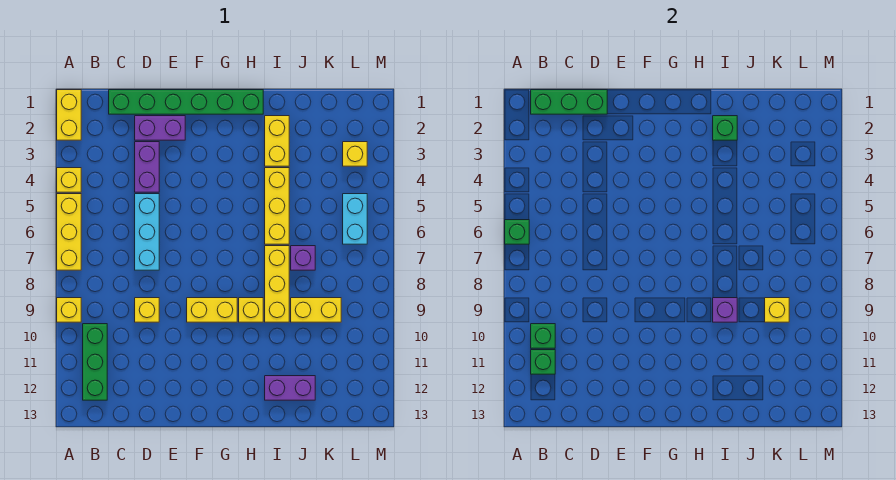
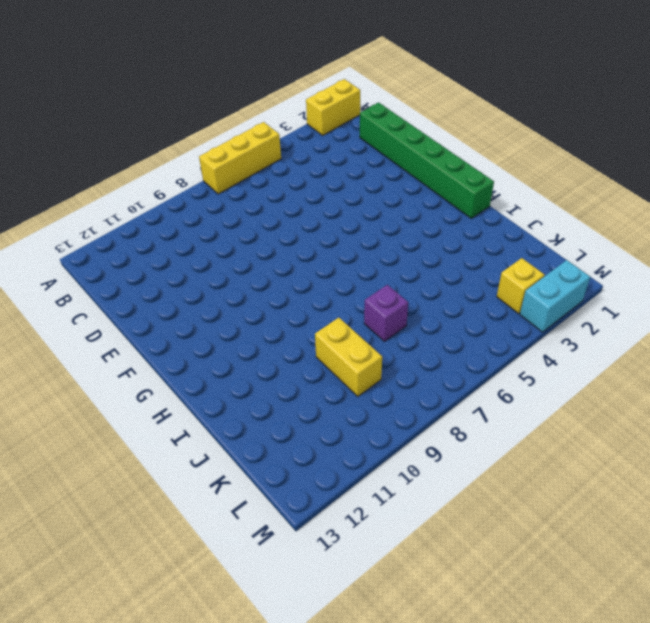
cyan brick M2:M3 level 1 -> cyan brick L5:L6 level 1
none -> yellow brick A4 level 1
none -> yellow brick A9 level 1
none -> green brick B10:B12 level 1

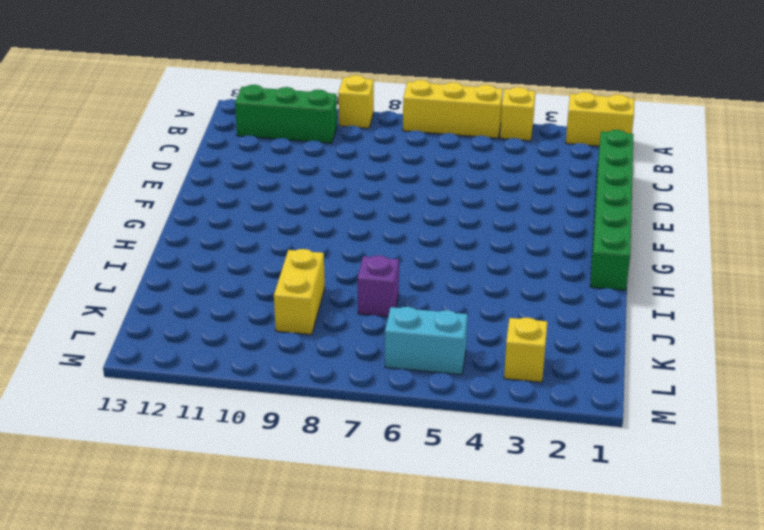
none -> purple brick D2:E2 level 1
none -> purple brick D3:D4 level 1
none -> cyan brick D5:D7 level 1

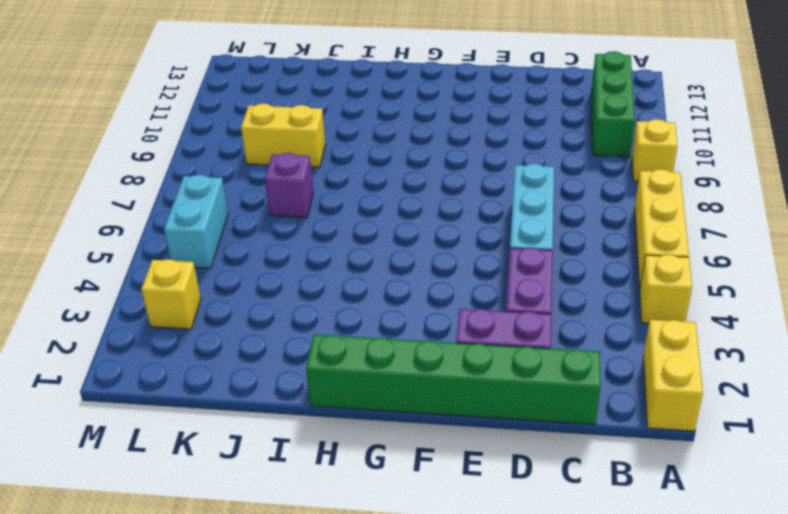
none -> yellow brick D9 level 1
none -> yellow brick F9:G9 level 1
none -> yellow brick H9 level 1

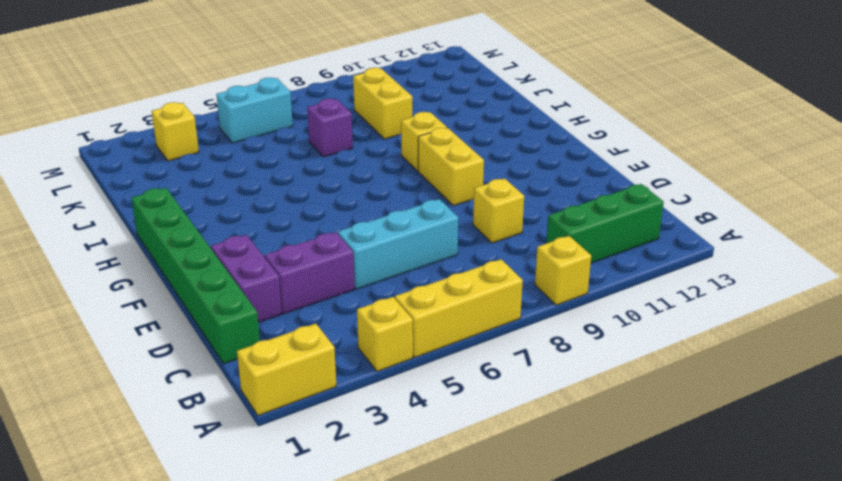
none -> yellow brick I2:I3 level 1
none -> yellow brick I4:I6 level 1
none -> yellow brick I7:I9 level 1

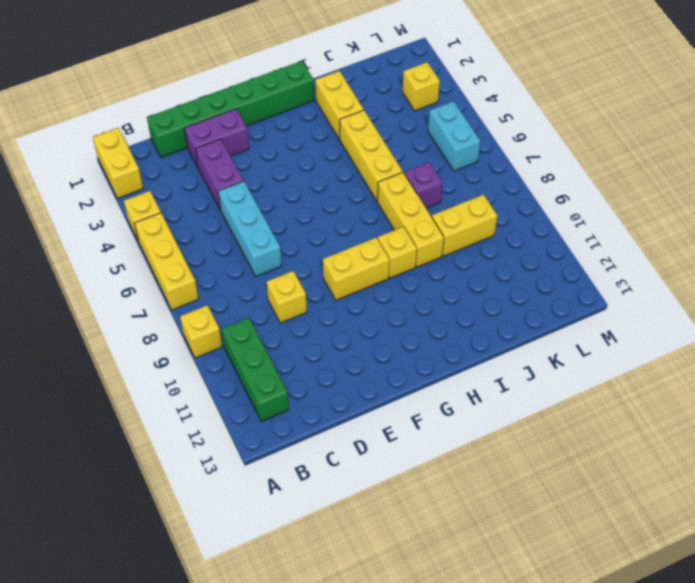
none -> purple brick I12:J12 level 1
none -> green brick A6 level 2
none -> green brick B1:D1 level 2

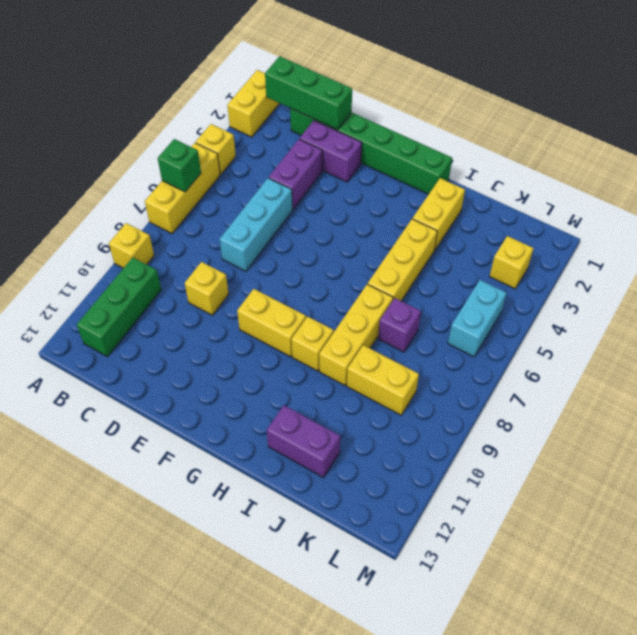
none -> green brick B10 level 2
none -> green brick B11 level 2
none -> green brick I2 level 2

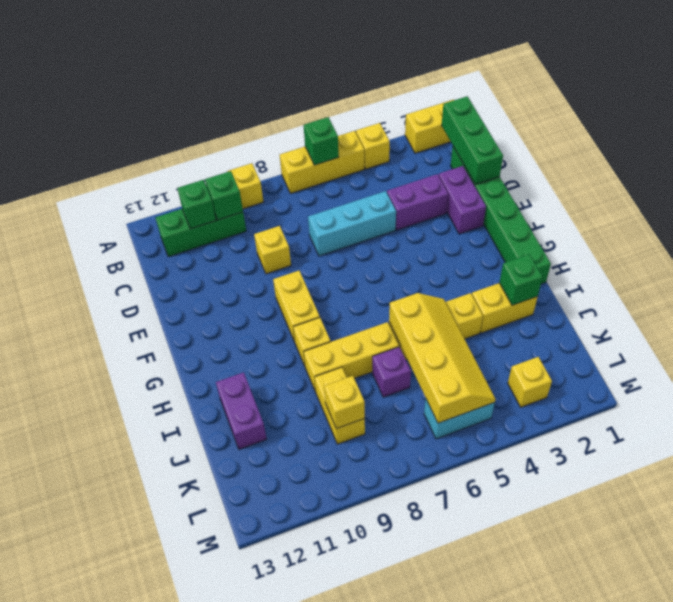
yellow slope I5:L6 level 2 top 6 -> none
none -> purple brick I9 level 2

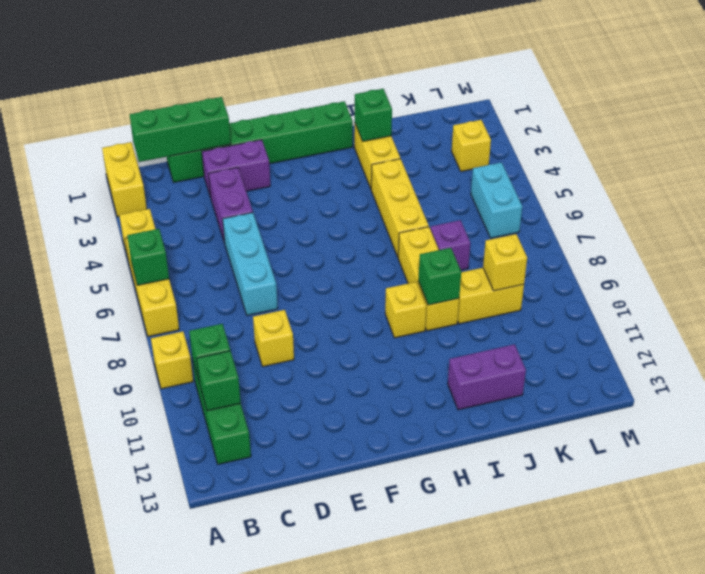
green brick I9 level 2 -> purple brick I9 level 2
none -> yellow brick F9:G9 level 1

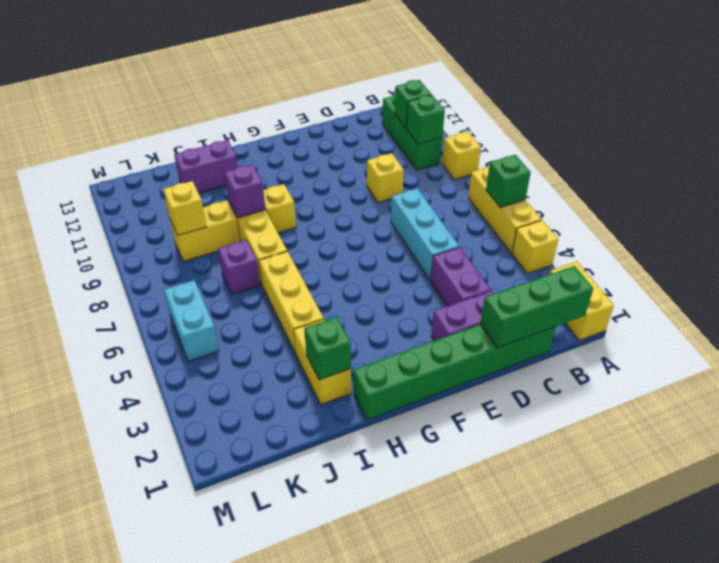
none -> yellow brick F9:G9 level 1
none -> yellow brick L3 level 1

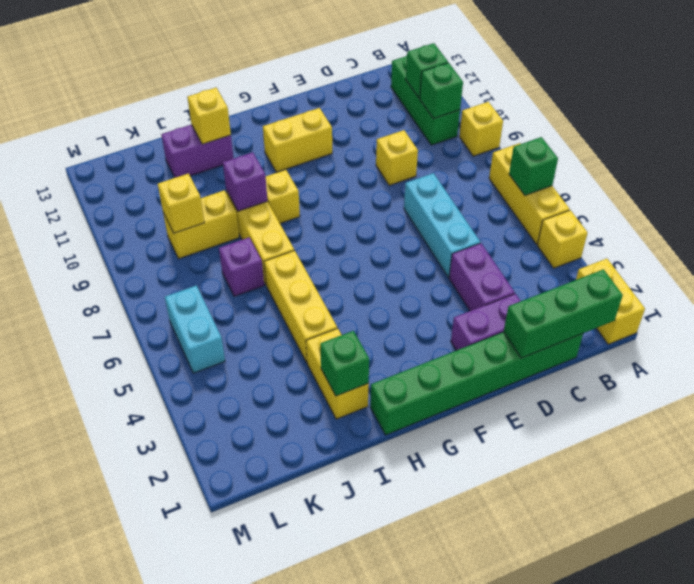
yellow brick F11:G11 level 1 -> yellow brick F9:G9 level 1
yellow brick I12 level 2 -> yellow brick L3 level 1

